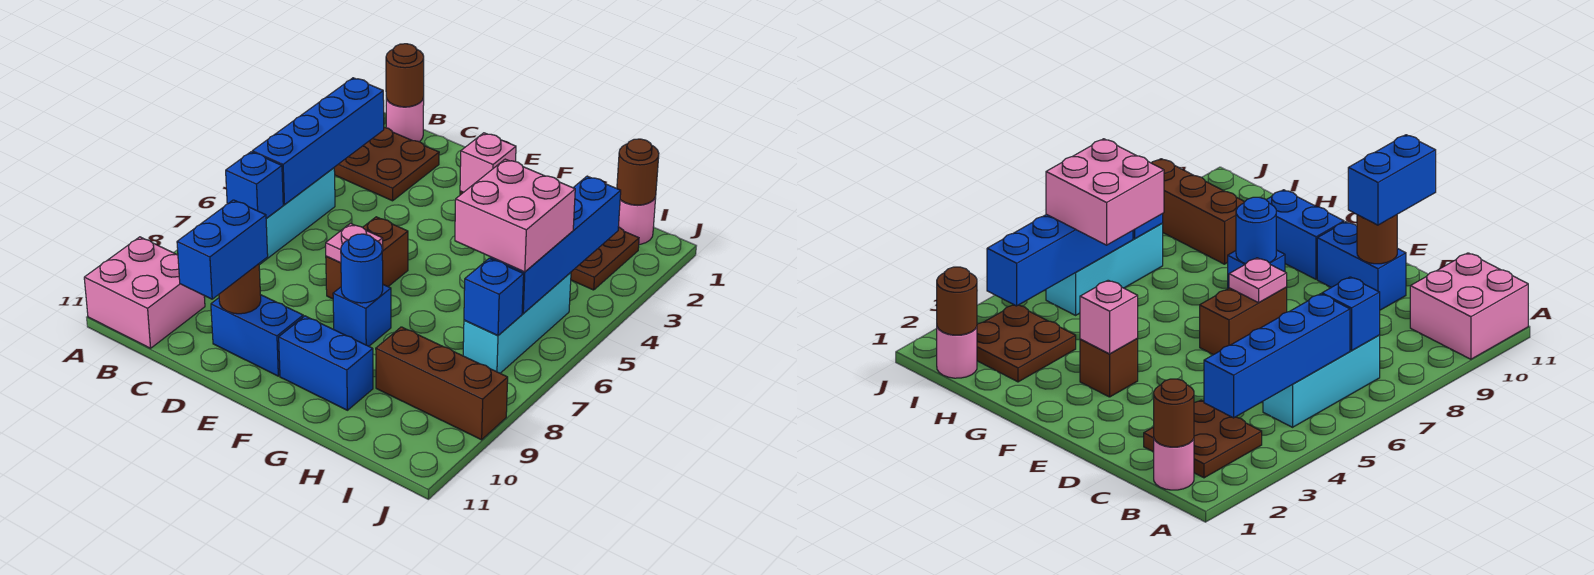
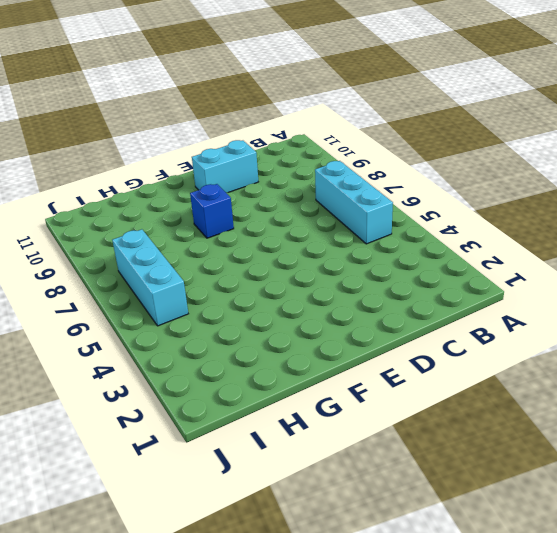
cyan brick D10:E10 level 1 -> blue brick D10:E10 level 1
none -> pink brick A10:B11 level 1
none -> pink round brick B1 level 1
none -> brown plate B2:C3 level 1

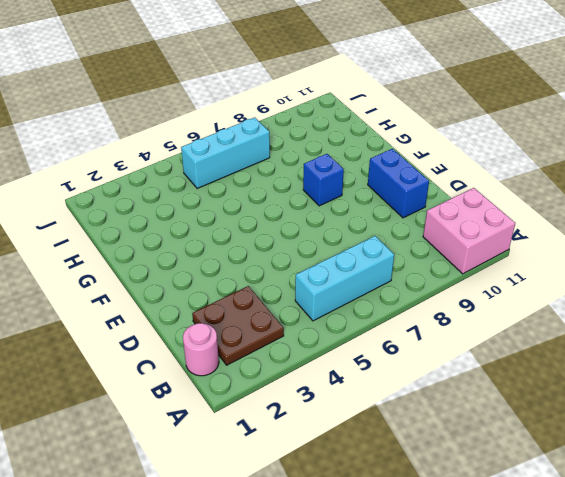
none -> brown brick E6:E7 level 1
none -> brown brick F3 level 1
none -> blue brick F10:G10 level 1

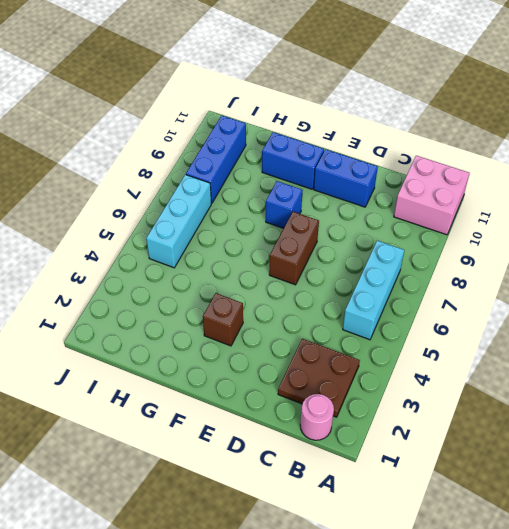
blue brick I8:I10 level 1 -> brown brick H9:J9 level 1
none -> brown plate H2:I3 level 1
none -> pink round brick I1 level 1
none -> brown round brick B1 level 2

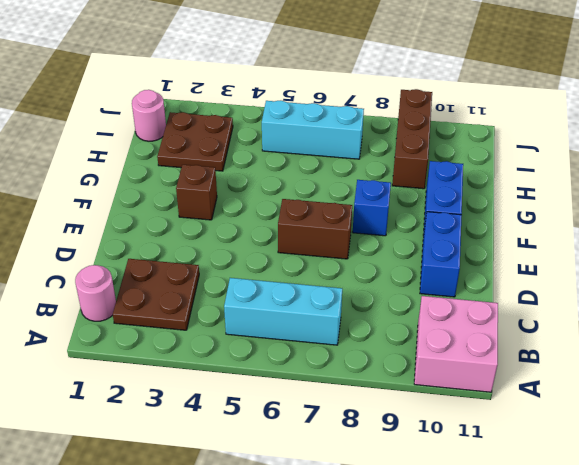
none -> brown round brick B1 level 2
none -> blue brick B3:B6 level 2
none -> blue brick B7 level 2

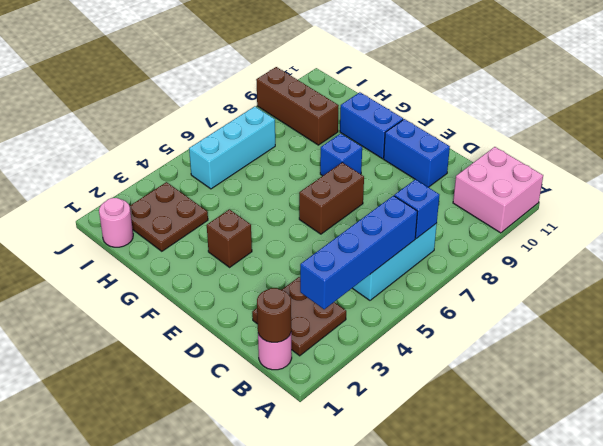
none -> brown round brick D10 level 2
none -> pink plate E7 level 2
none -> pink brick F3 level 2

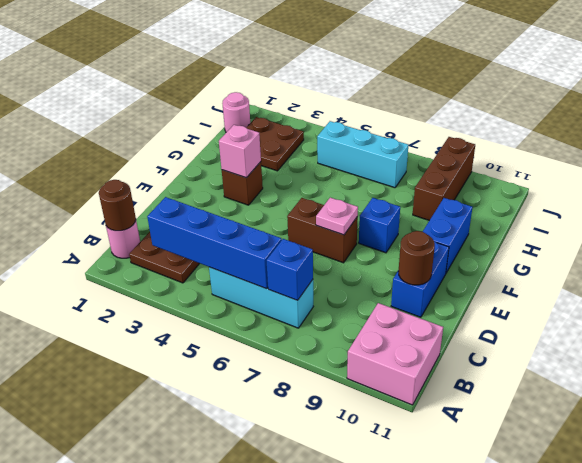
none -> blue round brick F8 level 2
none -> brown round brick I1 level 2
none -> blue brick I3:I6 level 2

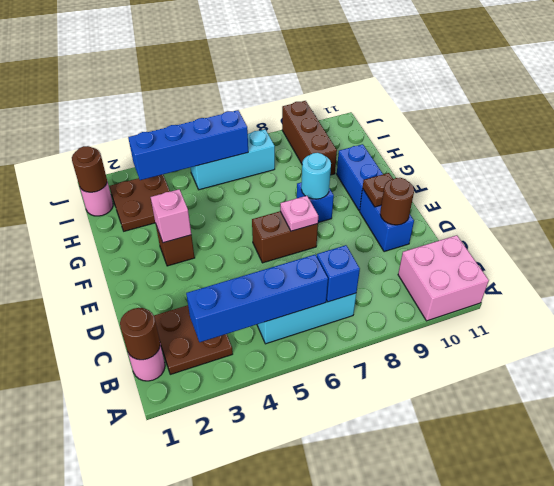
brown plate E10 level 2 -> none
cyan round brick F8 level 2 -> blue round brick F8 level 2
none -> blue brick I7 level 2
none -> blue brick D10:D11 level 3
none -> pink brick H5:I6 level 3

